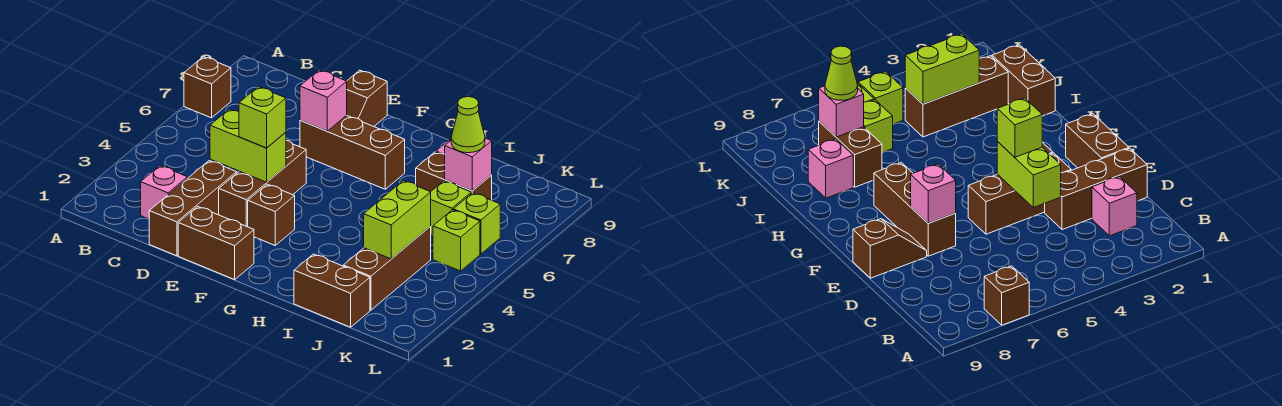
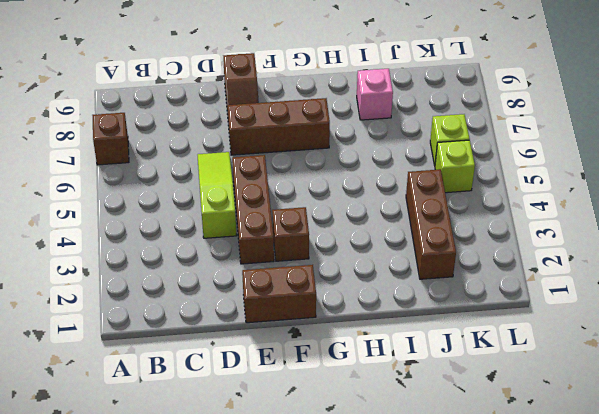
lime slope D4:D6 level 1 top 4 -> none
none -> pink brick C2 level 1
none -> brown brick D1:D3 level 1
none -> brown brick I1:J1 level 1

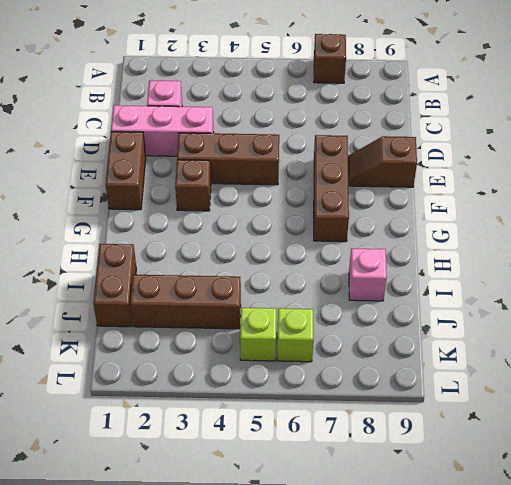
pink brick D1:D3 level 1 -> brown brick D1:D3 level 1
none -> brown brick I7:J7 level 1
none -> lime brick J6 level 1
none -> lime brick D4:E4 level 2

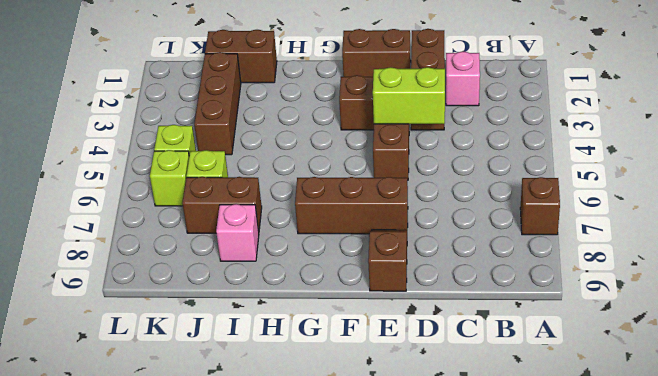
none -> pink brick E7 level 2
none -> lime brick J3:J4 level 2
none -> pink brick J7 level 2

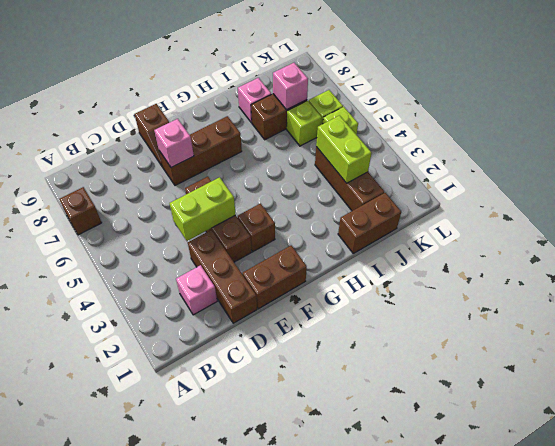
none -> lime brick E4 level 3
none -> lime cone J7 level 3

